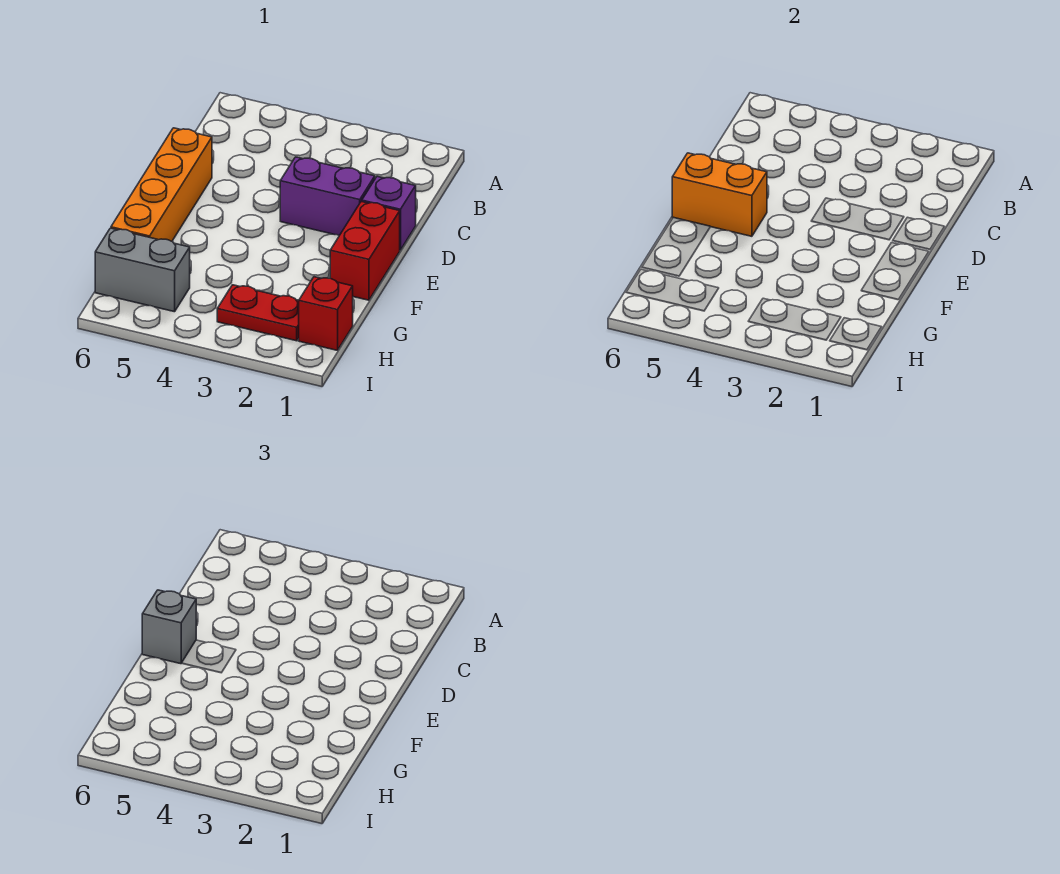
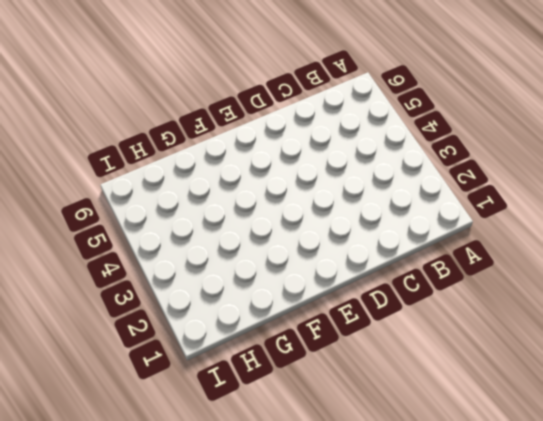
none -> purple brick D1 level 1
none -> purple brick D2:D3 level 1

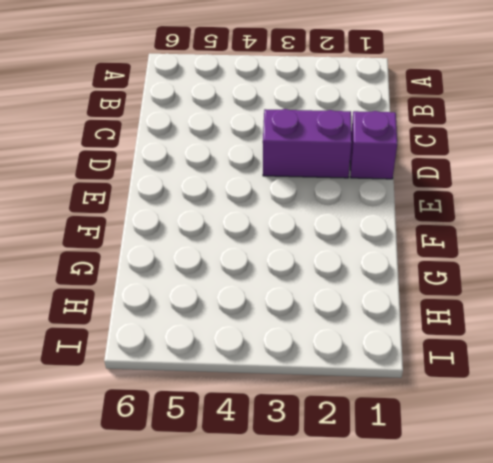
none -> orange brick D6:G6 level 1
none -> red brick E1:F1 level 1

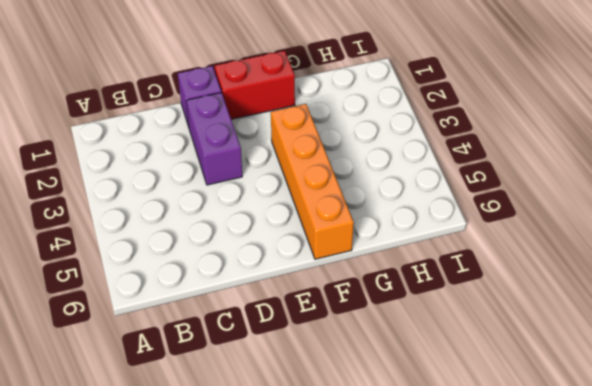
orange brick F3:F6 level 1 -> orange brick D6:G6 level 1
none -> red brick H1 level 1
none -> red plate H2:H3 level 1

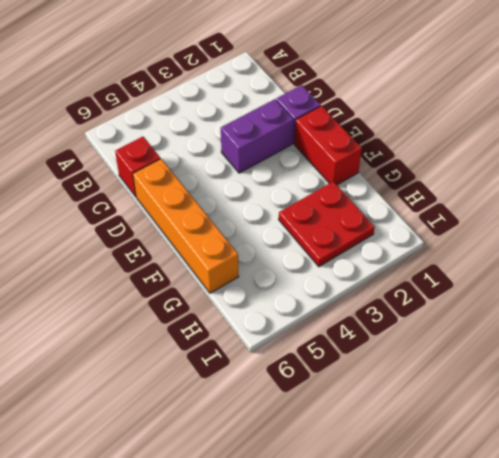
red brick C6 level 1 -> red brick H1 level 1
red plate G2:H3 level 1 -> red plate H2:H3 level 1
none -> grey brick H5:H6 level 1
none -> orange brick E5:E6 level 2

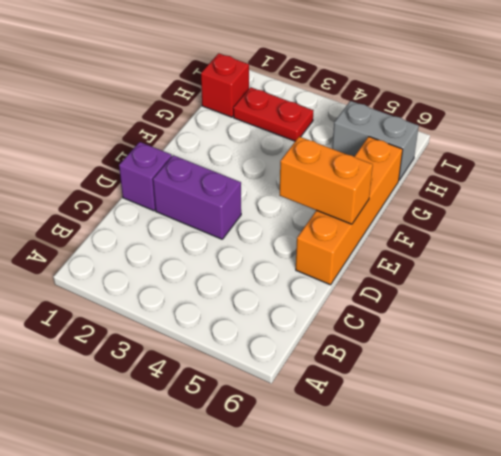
none -> red brick E1:F1 level 1
none -> grey brick E6 level 3

